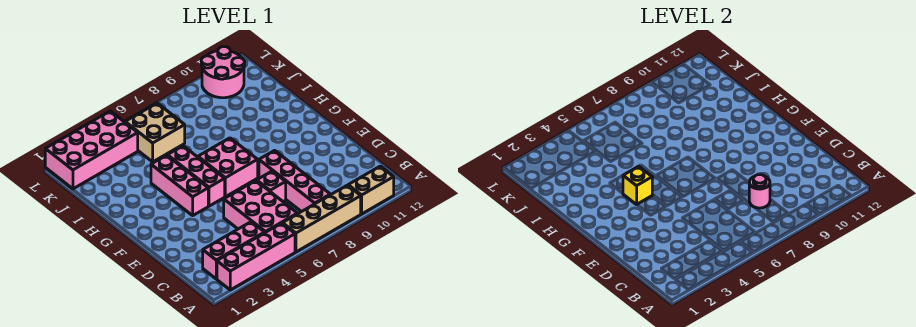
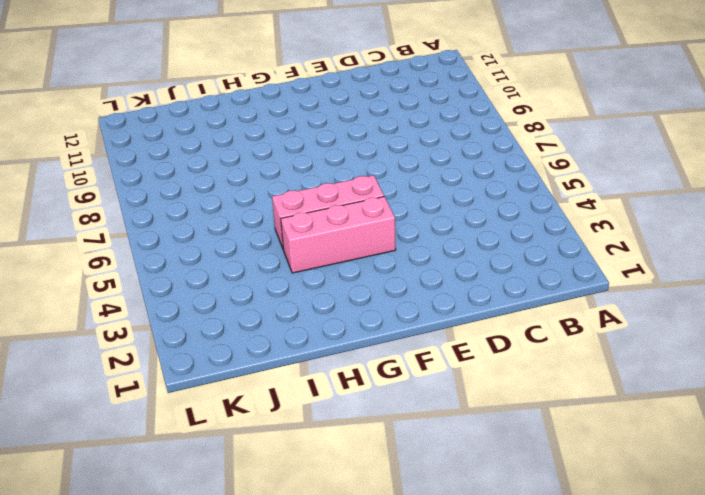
none -> pink brick A2:A5 level 1
none -> tan brick A6:A9 level 1
none -> tan brick A10:A11 level 1

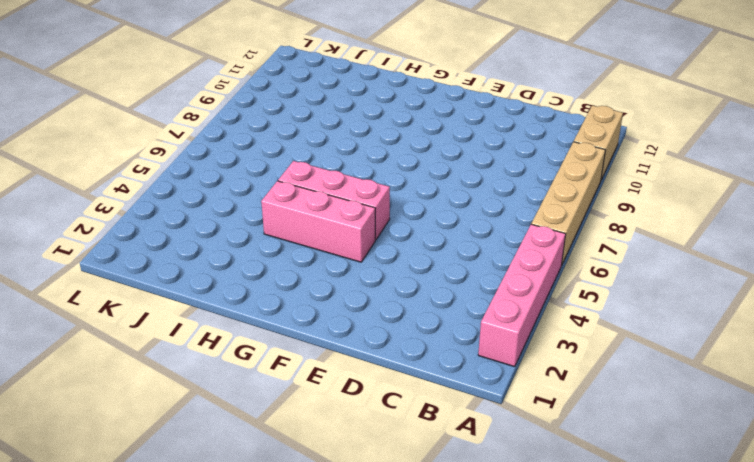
none -> pink brick B2:B4 level 1
none -> pink brick B5:D6 level 1
none -> pink brick B8:E8 level 1

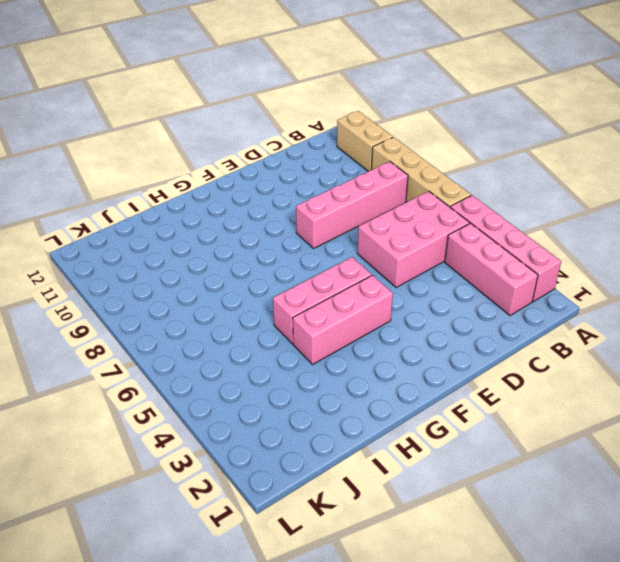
none -> pink brick D7 level 1
none -> pink brick F6:G7 level 1
none -> tan brick J5:K6 level 1

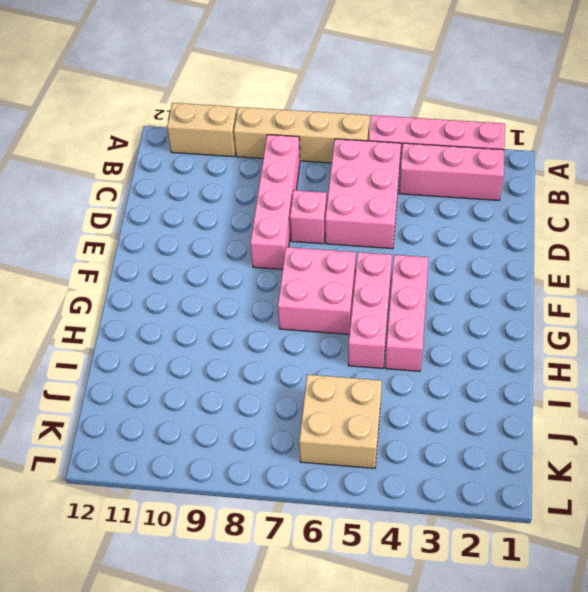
none -> pink brick K1:L4 level 1
none -> pink round brick K10:L11 level 1
none -> pink round brick C8 level 2

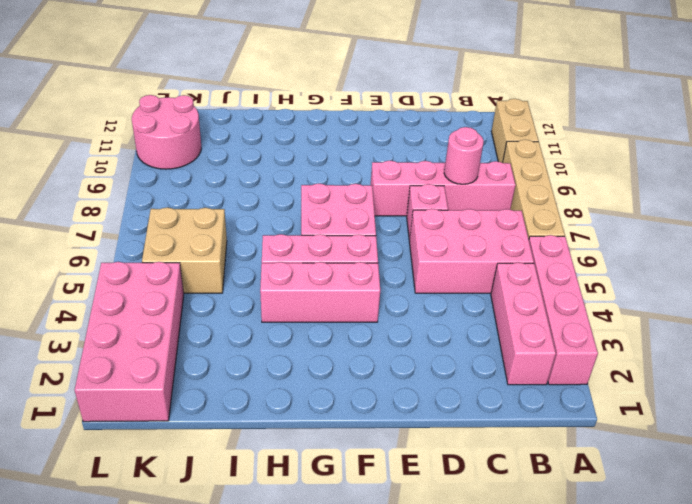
none -> yellow brick G4 level 2

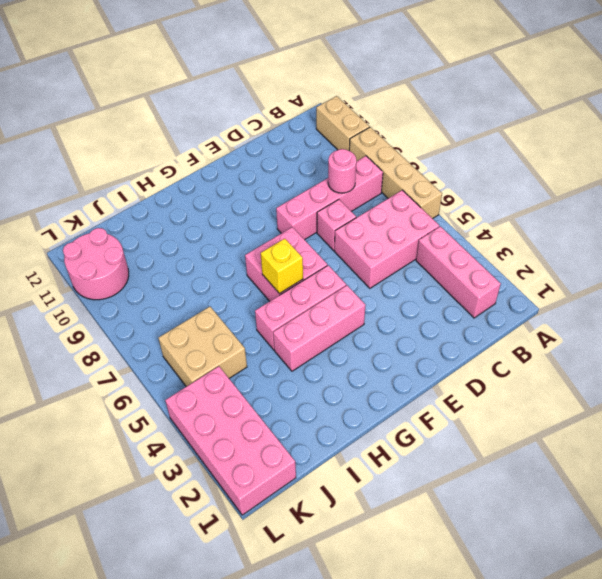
yellow brick G6 level 2 -> yellow brick G4 level 2
none -> pink brick A2:A5 level 1

